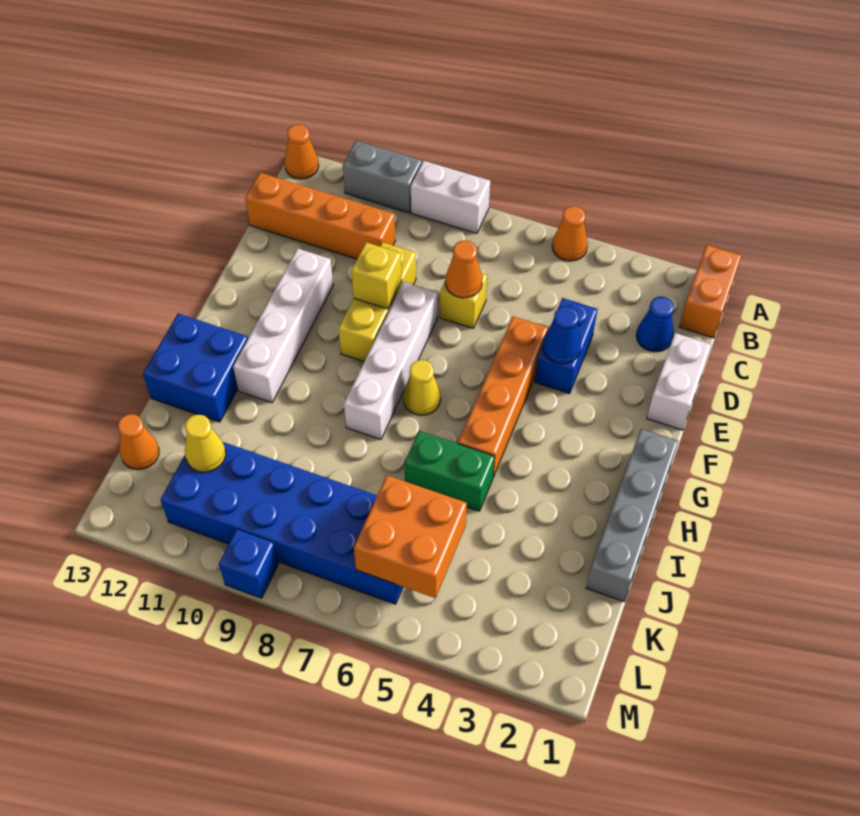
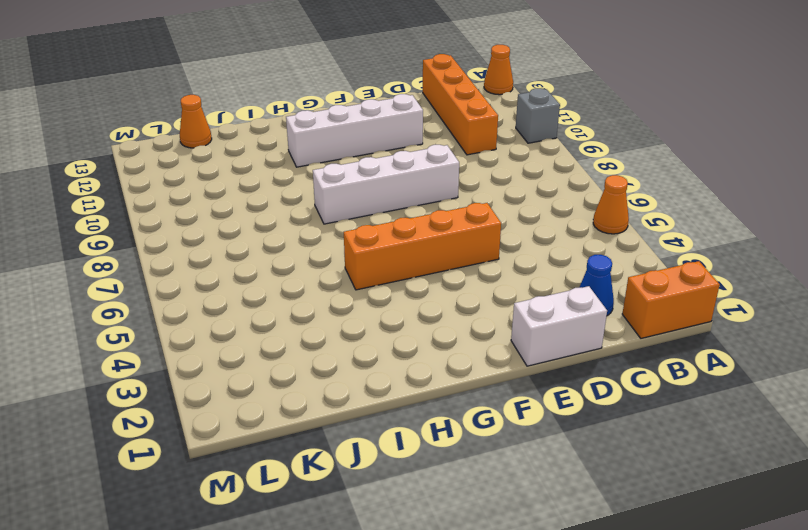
grey brick A10 level 1 -> grey brick A10:A11 level 1
none -> white brick A8:A9 level 1
none -> blue brick D4:E4 level 1
none -> yellow brick D7 level 1

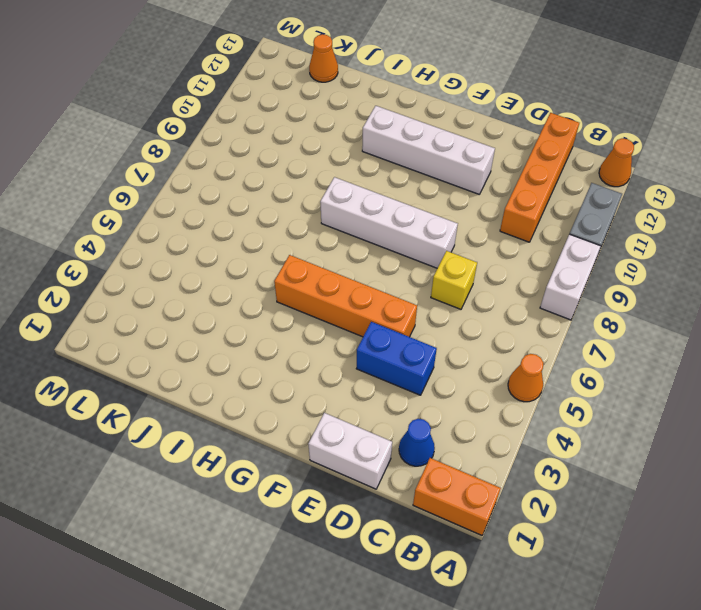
none -> yellow brick D9:F9 level 1
none -> grey brick G1:J1 level 1
none -> yellow cone G7 level 1

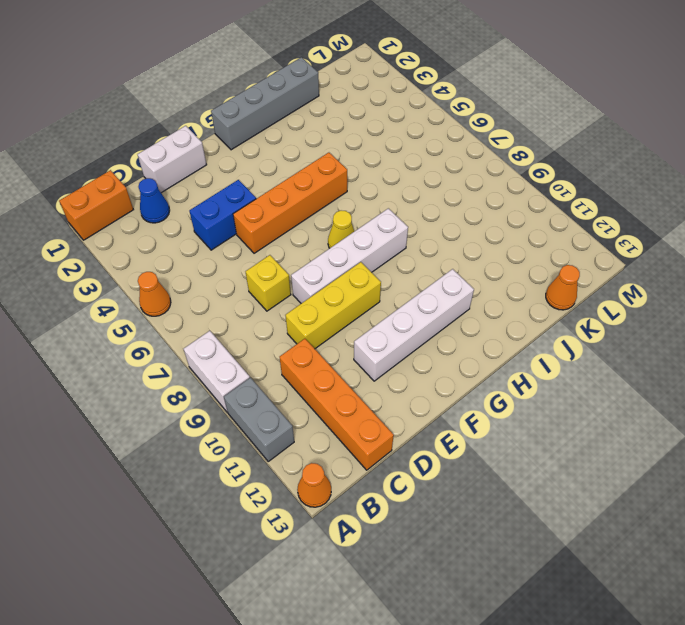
none -> blue brick H12:I13 level 1
none -> green brick I5:I6 level 1
none -> blue brick K6:L11 level 1

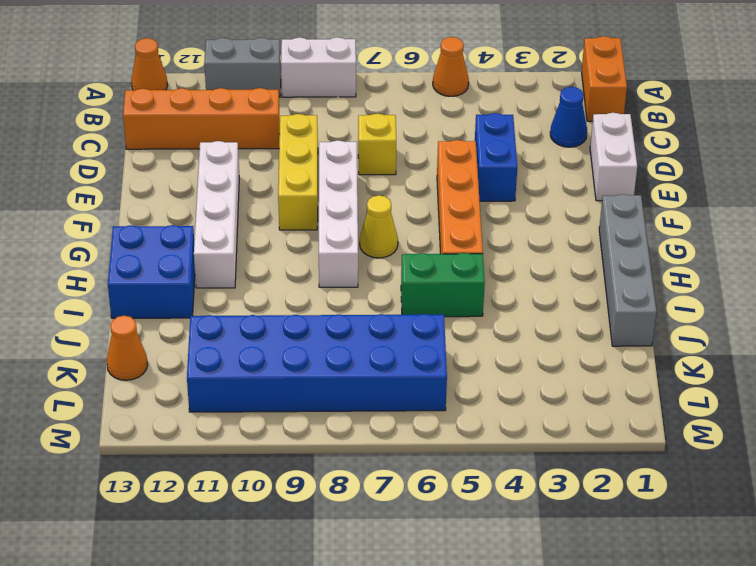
none -> blue brick M9 level 1
none -> orange cone D7 level 2
none -> blue cone E4 level 2

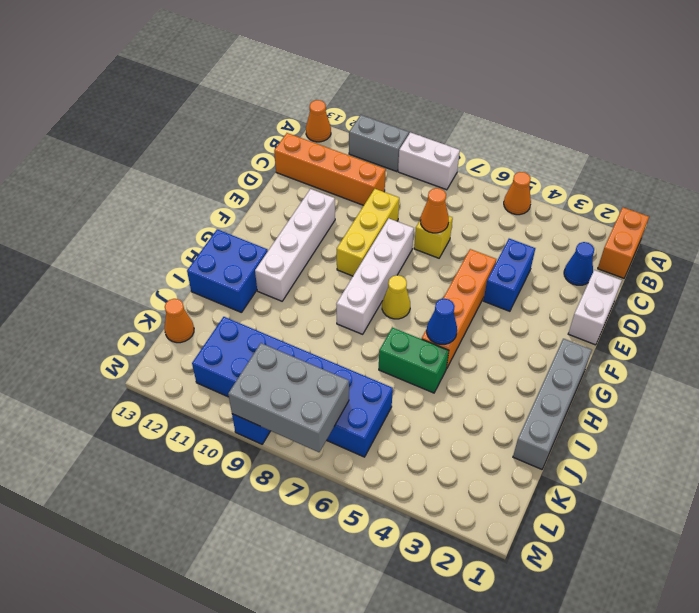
blue cone H5 level 2 -> blue cone E4 level 2
grey brick L7:M9 level 2 -> none
none -> yellow brick E9 level 2
none -> orange brick K5:L6 level 2
none -> yellow cone K11 level 2

